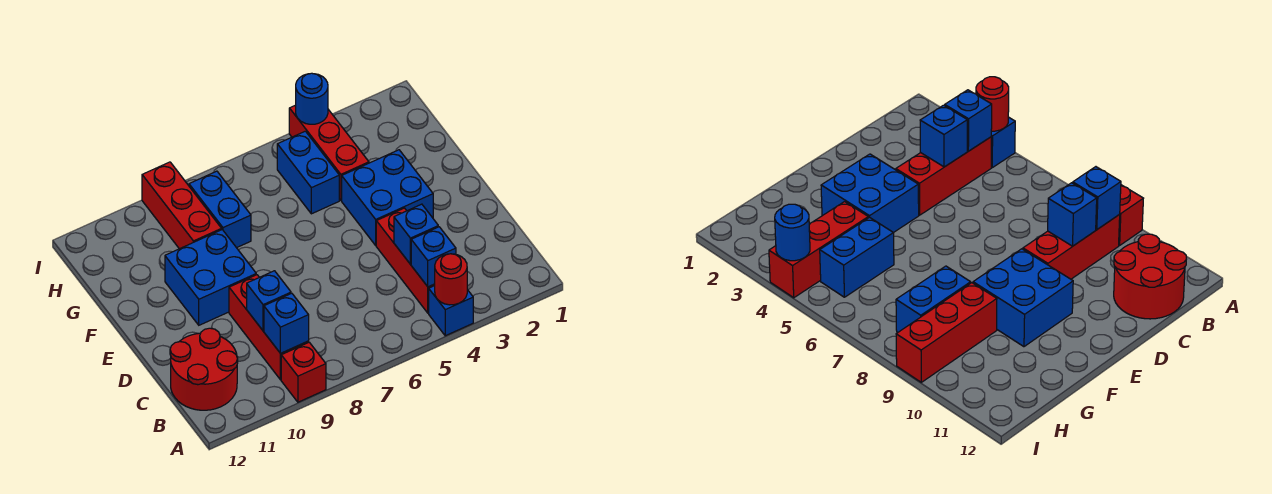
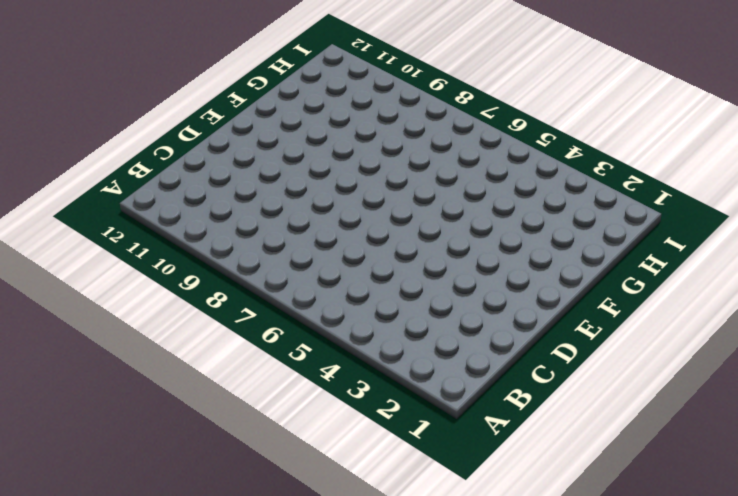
none -> blue brick A4 level 1
none -> red brick A9 level 1
none -> red brick B4:D4 level 1

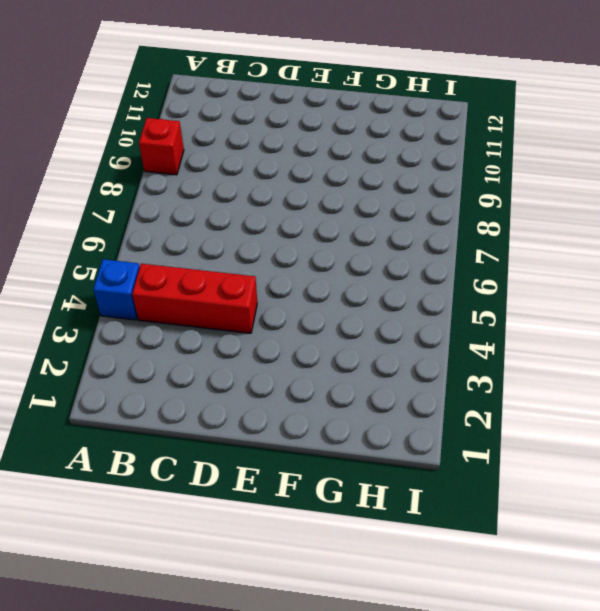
none -> red brick B9:D9 level 1
none -> red round brick B11:C12 level 1
none -> blue brick E3:F4 level 1

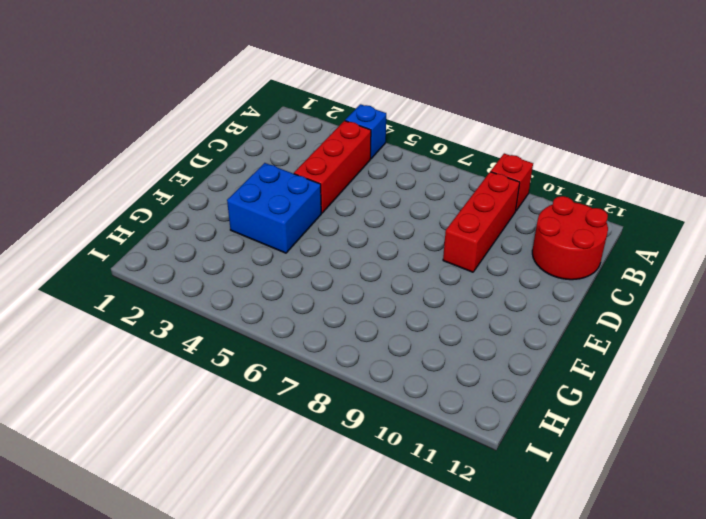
none -> blue brick E9:F10 level 1
none -> red brick G4:I4 level 1
none -> blue brick G5:H5 level 1

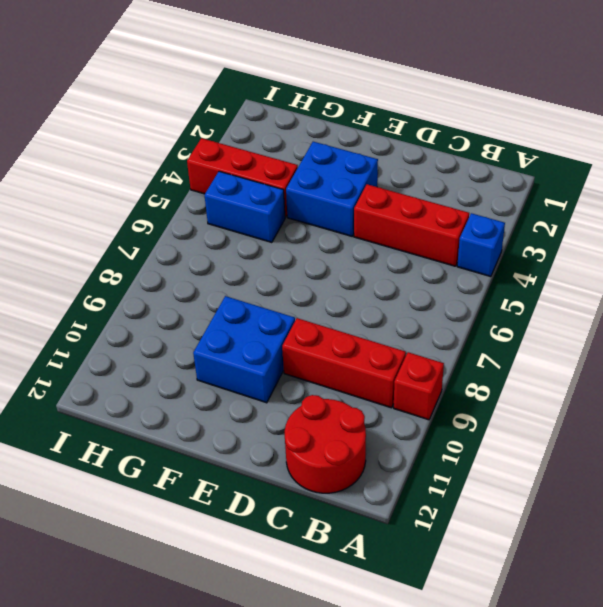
none -> blue brick G8:H8 level 1
none -> red brick G9:I9 level 1
none -> red round brick A4 level 2

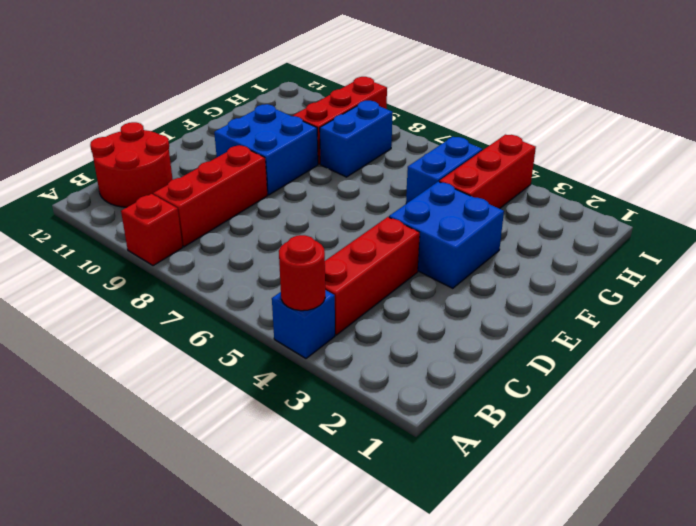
none -> blue brick B4 level 2
none -> blue brick B9 level 2
none -> blue brick C4 level 2

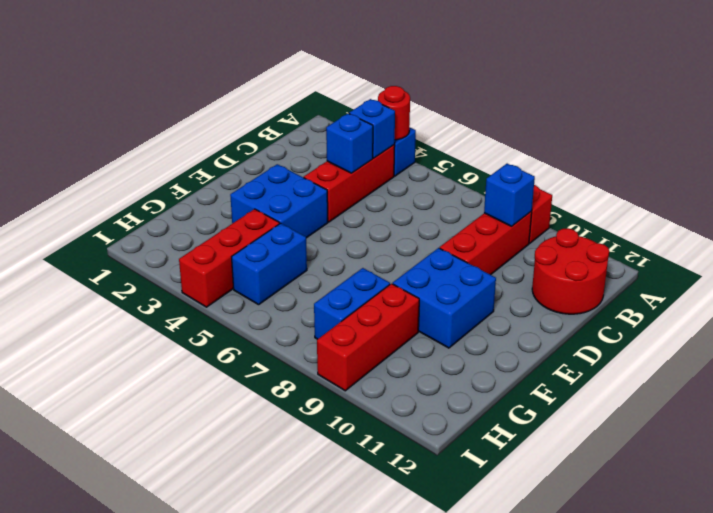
none -> blue brick C9 level 2
none -> blue round brick I4 level 2

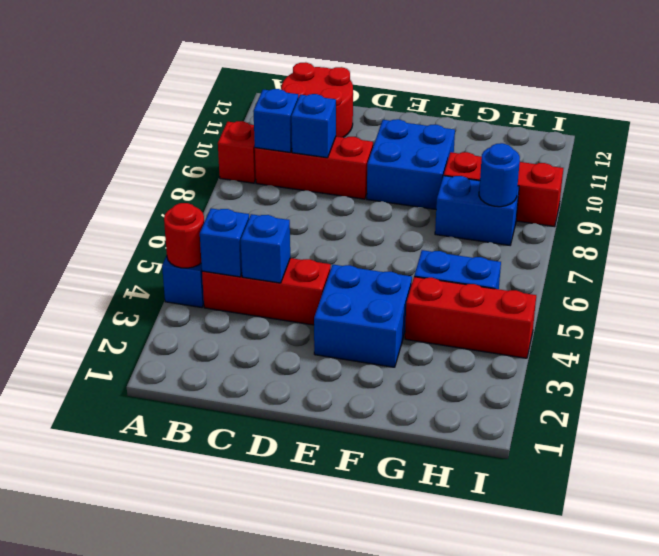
blue round brick H8 level 2 -> blue round brick I4 level 2

